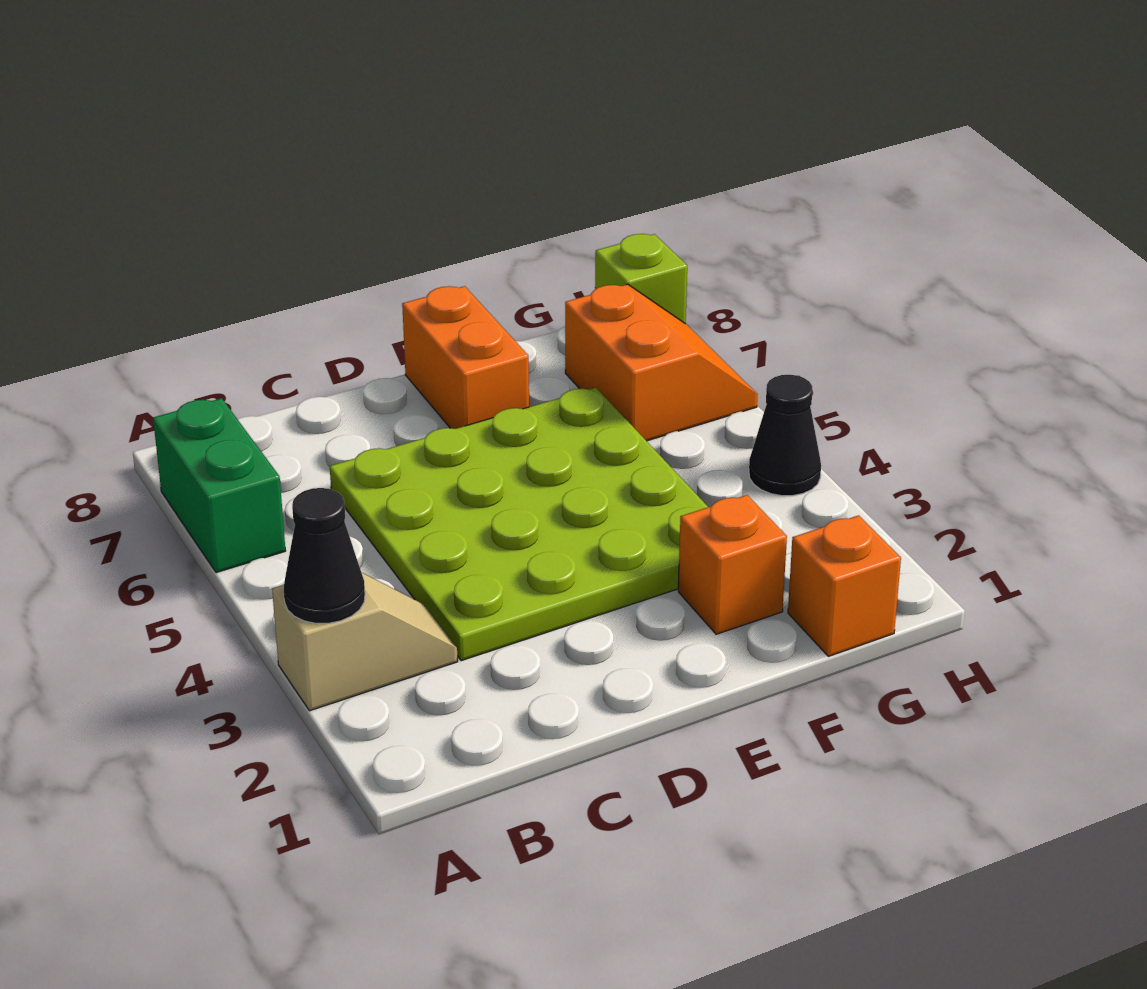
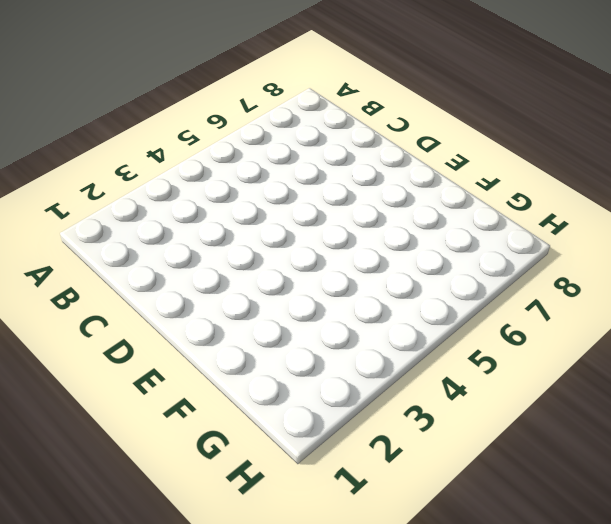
none -> tan slope A3:B3 level 1 top A
none -> green brick A6:A7 level 1

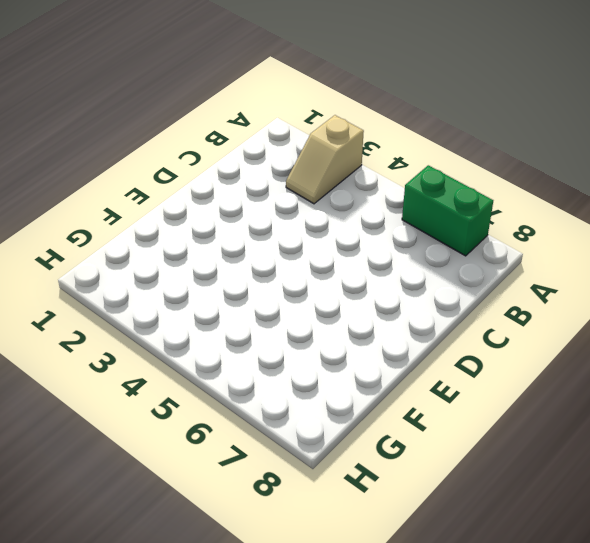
none -> lime plate C3:F6 level 1
none -> orange brick E7:E8 level 1

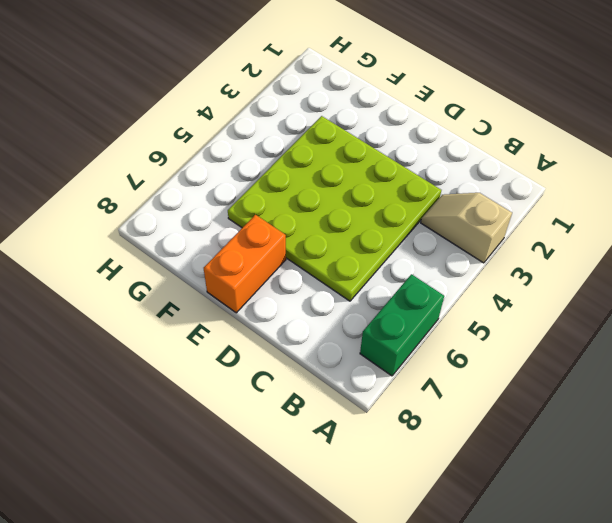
none -> orange brick F2 level 1
none -> orange brick G1 level 1

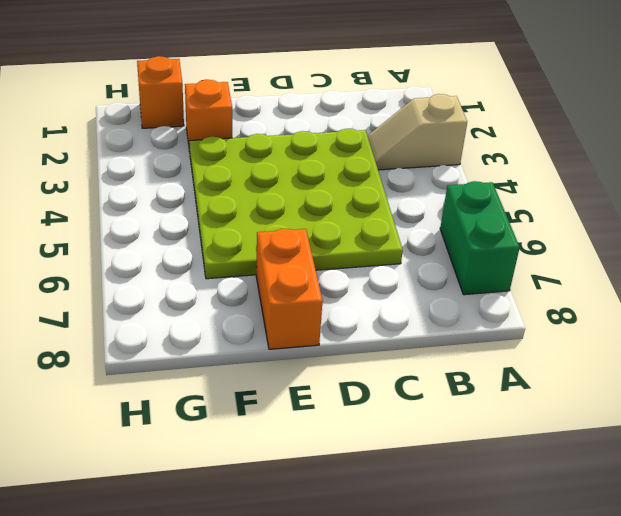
none -> orange slope G6:H7 level 1 top G
none -> black cone H4 level 1

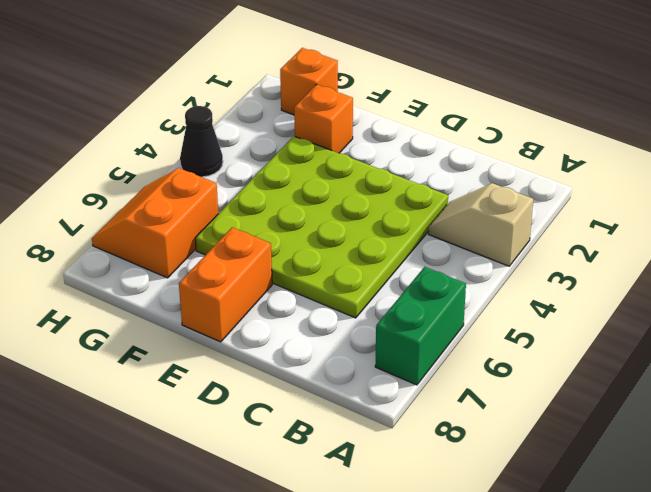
none -> lime brick H8 level 1
none -> black cone A3 level 2

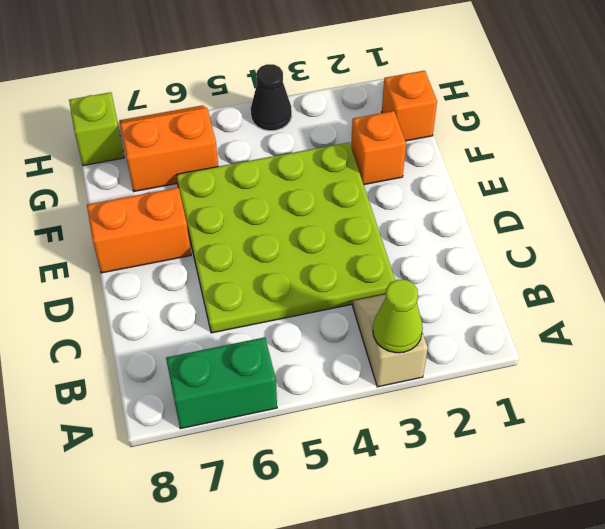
lime cone A3 level 2 -> black cone A3 level 2

